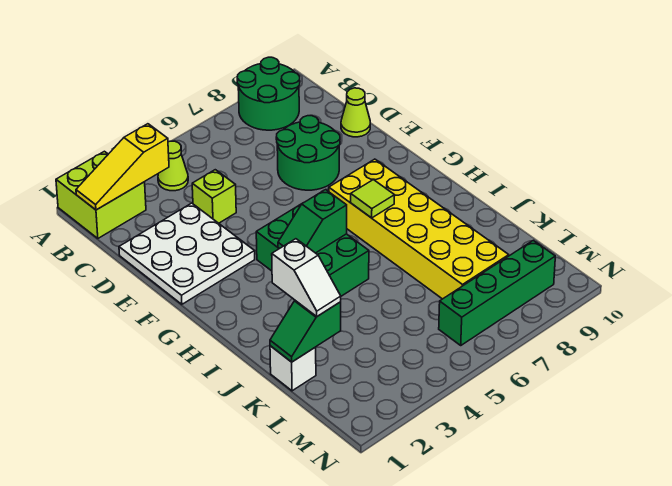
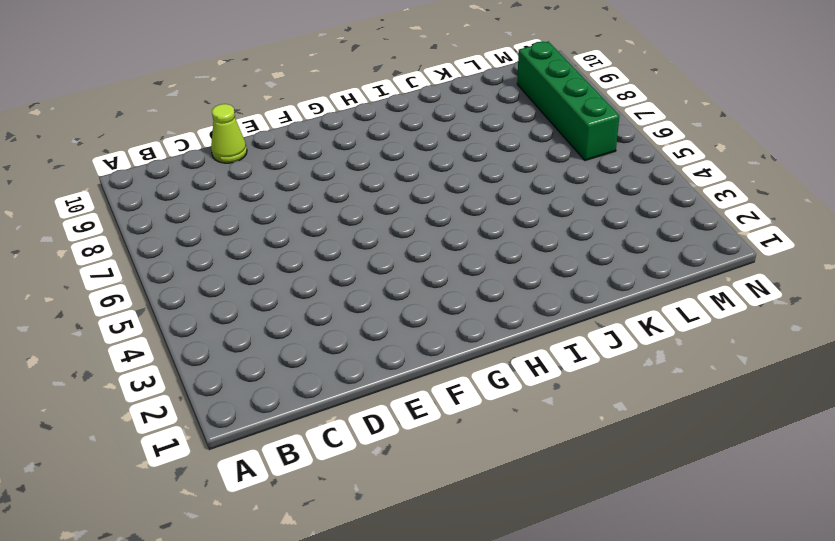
none -> lime brick A1:B2 level 1
none -> green round brick A8:B9 level 1
none -> lime cone B4 level 1

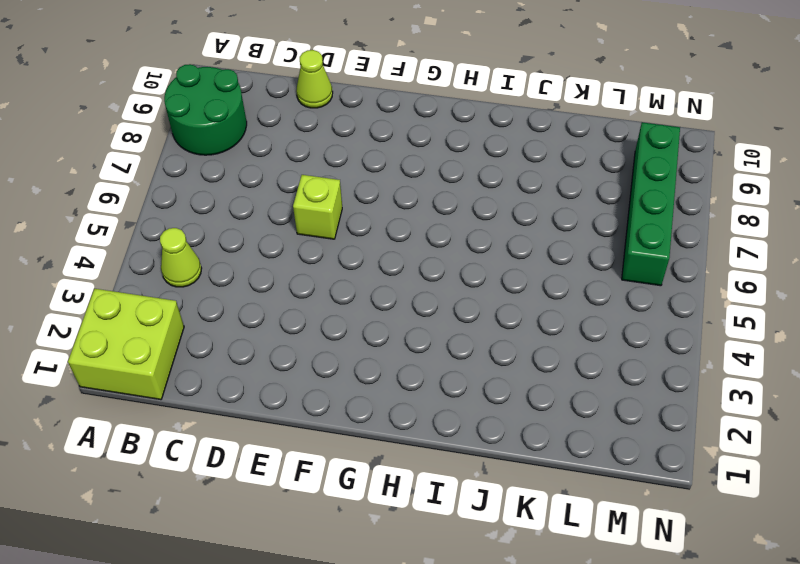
lime brick E6 level 1 -> lime brick D4 level 1
none -> white plate D1:F3 level 1
none -> green round brick D7:E8 level 1
none -> green brick G4:I5 level 1

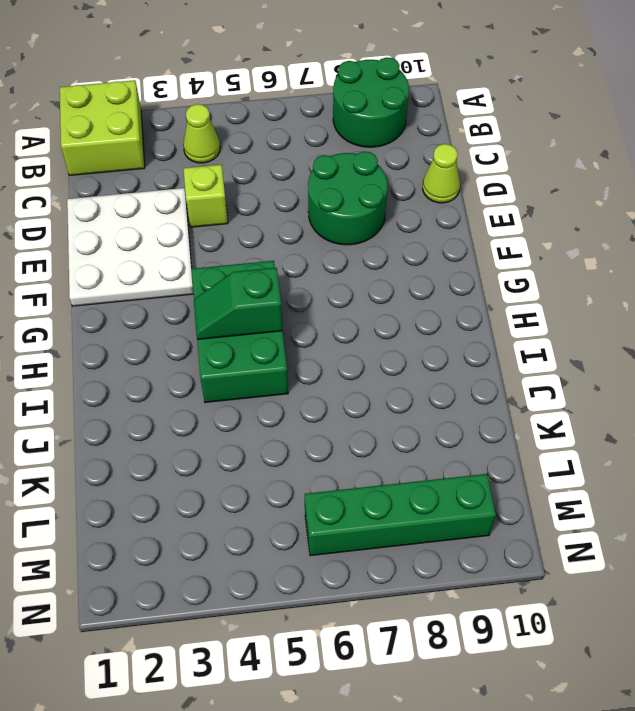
none -> yellow brick G7:L8 level 1
none -> white brick K1 level 1
none -> yellow slope B1:B3 level 2 top 3

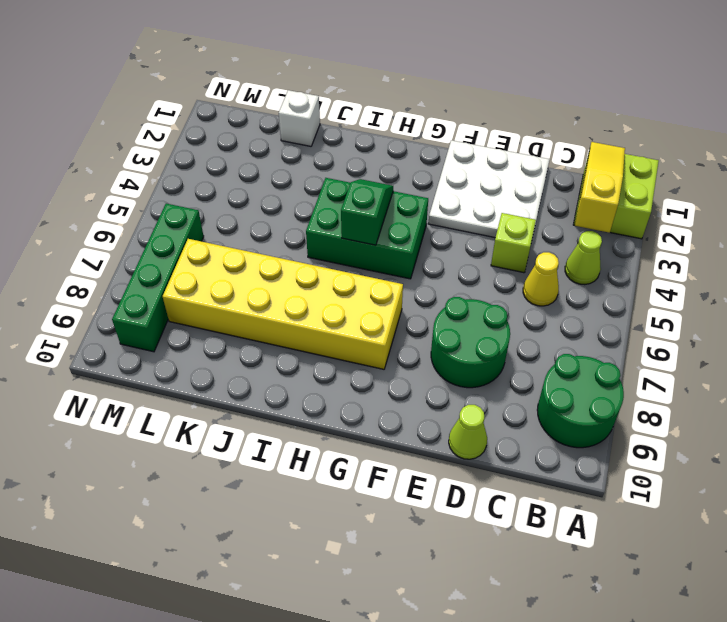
yellow cone C5 level 1 -> none
none -> lime tile H7 level 2
none -> green slope K1:K2 level 2 top 2
none -> white slope J2:K2 level 3 top J

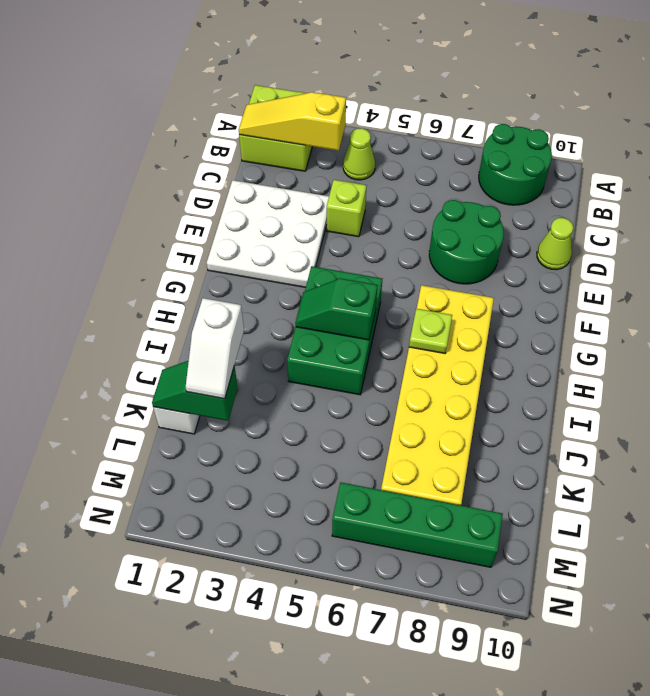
lime plate H7 level 2 -> lime tile H7 level 2

